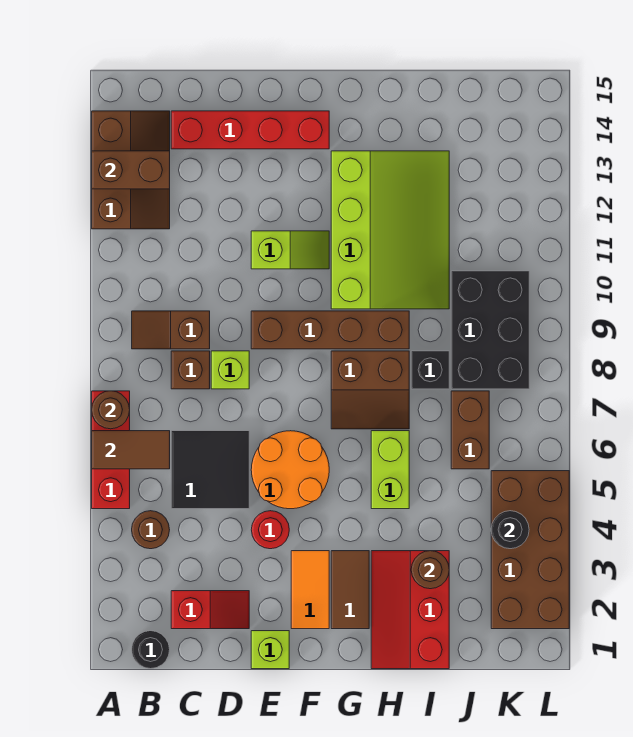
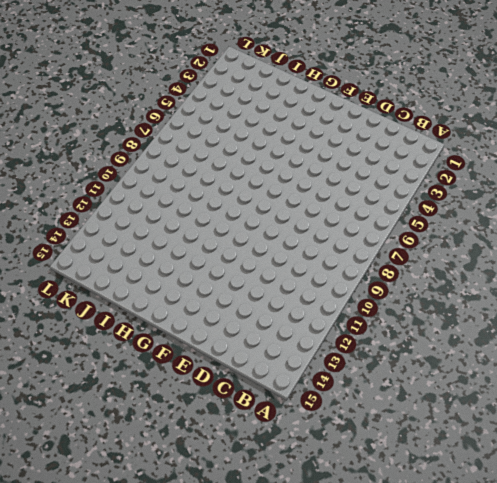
none -> red brick A5:A7 level 1
none -> brown slope A12:B14 level 1 top A
none -> black round brick B1 level 1
none -> brown round brick B4 level 1

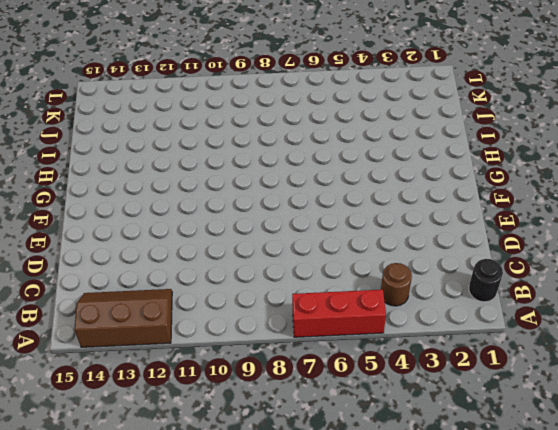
none -> brown slope B9:C9 level 1 top C
none -> red slope C2:D2 level 1 top C
none -> black tile C5:D6 level 1
none -> brown brick C8 level 1

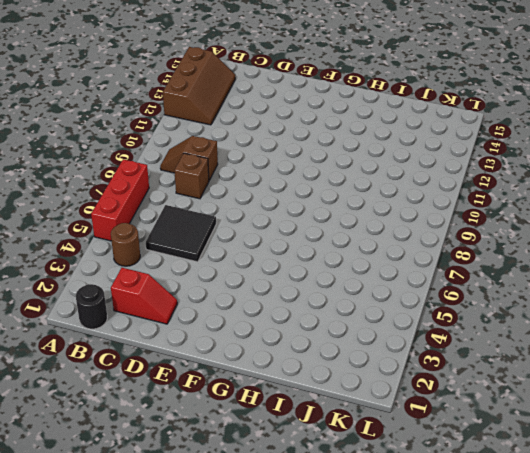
none -> red brick C14:F14 level 1
none -> lime brick D8 level 1
none -> lime brick E1 level 1
none -> red round brick E4 level 1

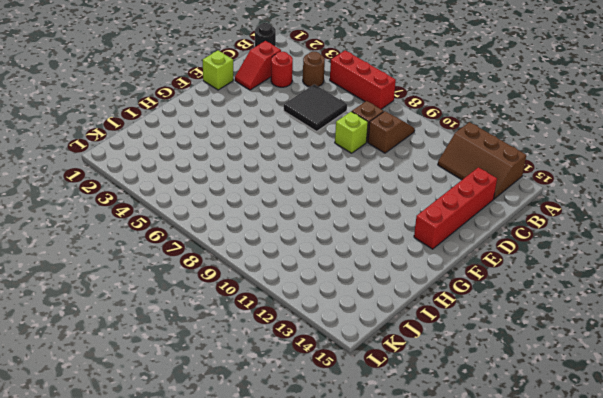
red round brick C3 level 1 -> red round brick E4 level 1
none -> orange round brick E5:F6 level 1
none -> brown brick E9:H9 level 1
none -> lime slope E11:F11 level 1 top E
none -> orange tile F2:F3 level 1

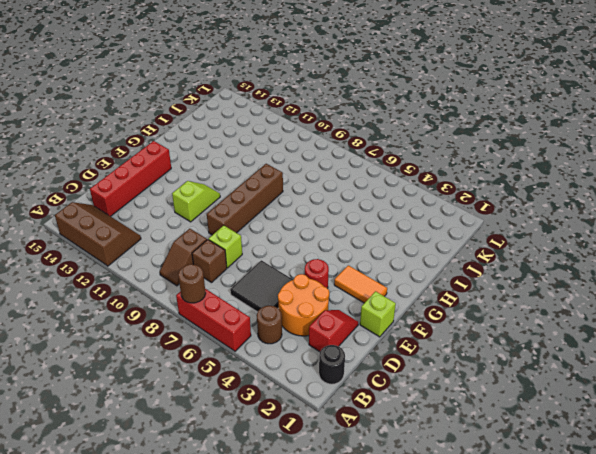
orange round brick C3:D4 level 1 -> orange round brick E5:F6 level 1
none -> brown tile G2:G3 level 1
none -> brown slope G7:H8 level 1 top 8
none -> lime slope G10:I13 level 1 top G
none -> red slope H1:I3 level 1 top I

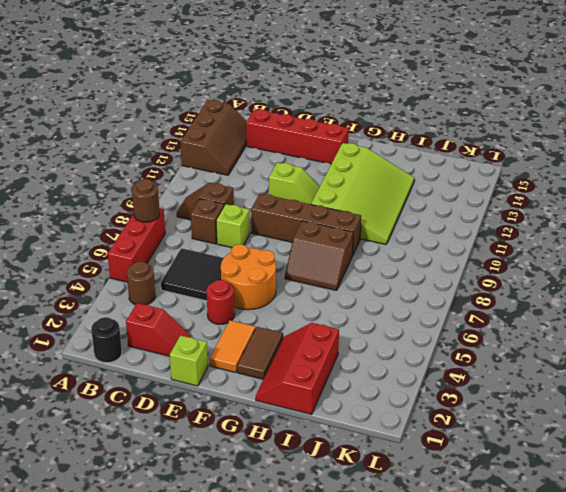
none -> lime brick H5:H6 level 1
none -> black brick I8 level 1
none -> brown brick J6:J7 level 1
none -> black brick J8:K10 level 1

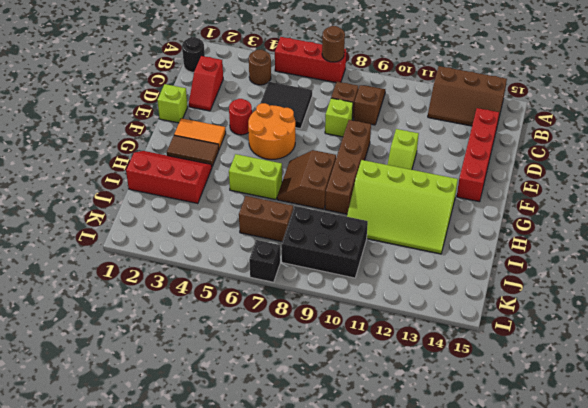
black brick L7 level 1 -> black brick I8 level 1
none -> brown brick K2:L5 level 1
none -> brown tile A6:B6 level 2
none -> brown brick A13:B13 level 2
none -> brown round brick I3 level 2

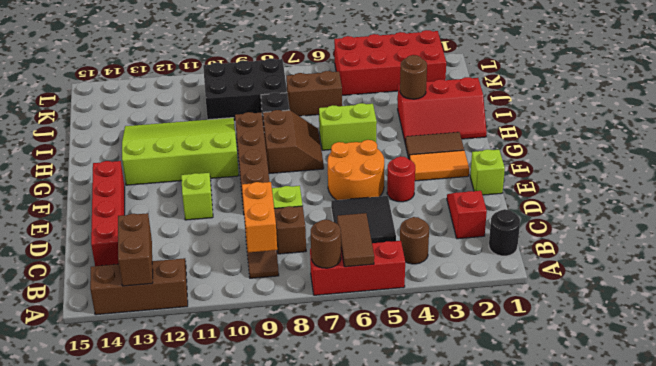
orange brick B9:C9 level 2 -> none
red brick K2:L5 level 1 -> brown brick K2:L5 level 1
none -> black round brick K4 level 2

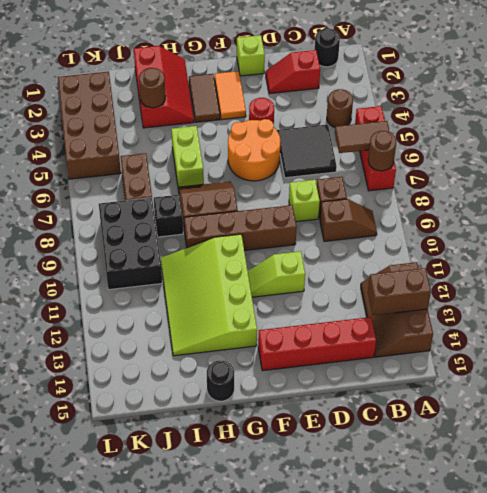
black round brick H15 level 1 -> black round brick K4 level 2

